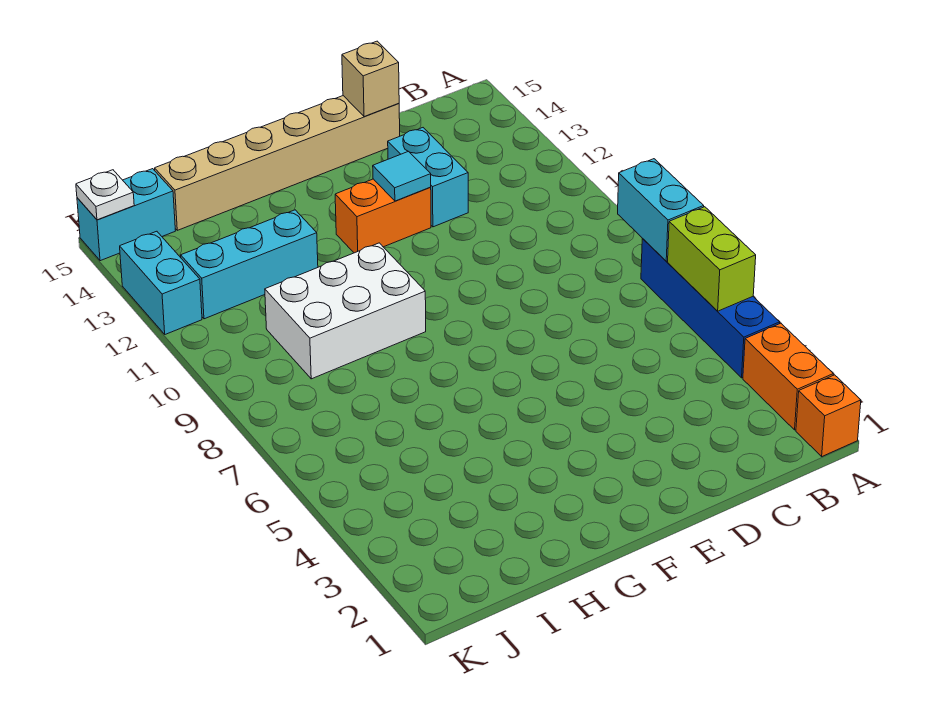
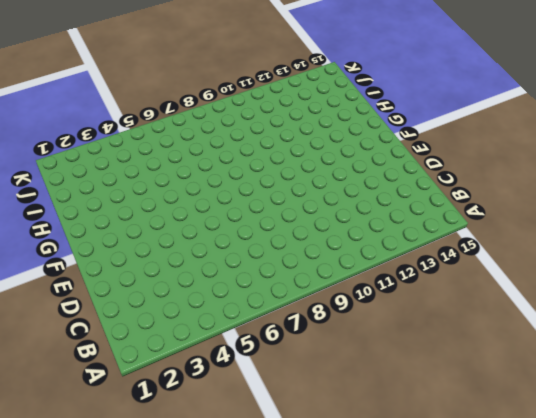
none -> orange brick A1 level 1
none -> orange brick A2:A3 level 1
none -> blue brick A4:A7 level 1

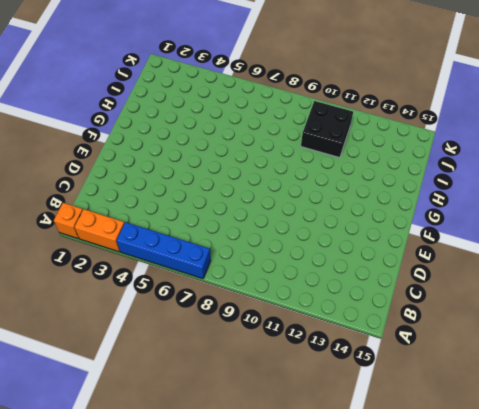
black brick I10:J11 level 1 -> white brick G9:I10 level 1
none -> cyan brick D12:D13 level 1
none -> tan brick D15:I15 level 1
none -> orange brick E12:F12 level 1

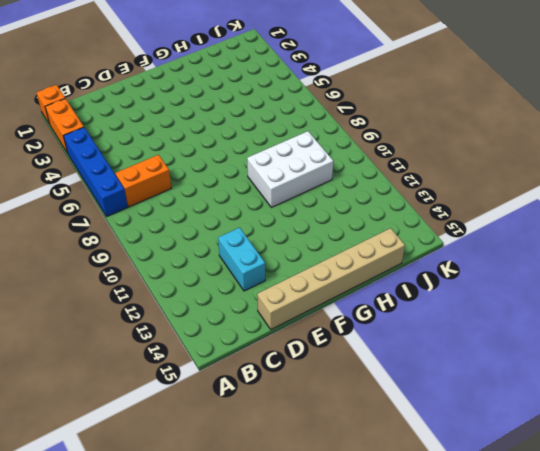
orange brick B7:C7 level 1 -> orange brick E12:F12 level 1
none -> cyan brick H12:J12 level 1
none -> cyan brick J15:K15 level 1
none -> cyan brick K12:K13 level 1

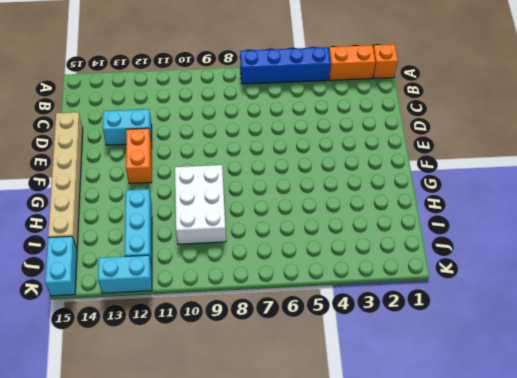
none -> lime brick A5:A6 level 2
none -> cyan brick A7:A8 level 2
none -> tan brick D15 level 2

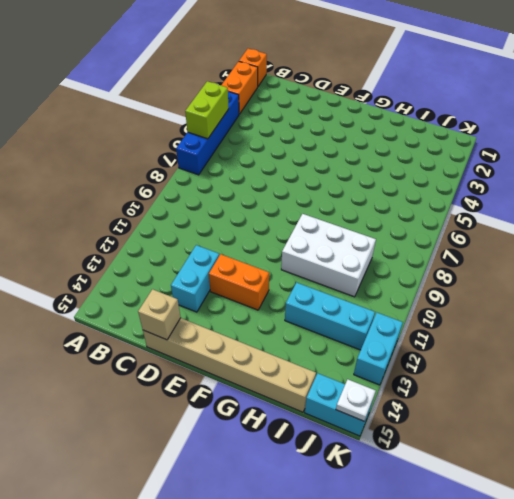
none -> cyan brick A7:A8 level 2
none -> cyan tile E12 level 2

